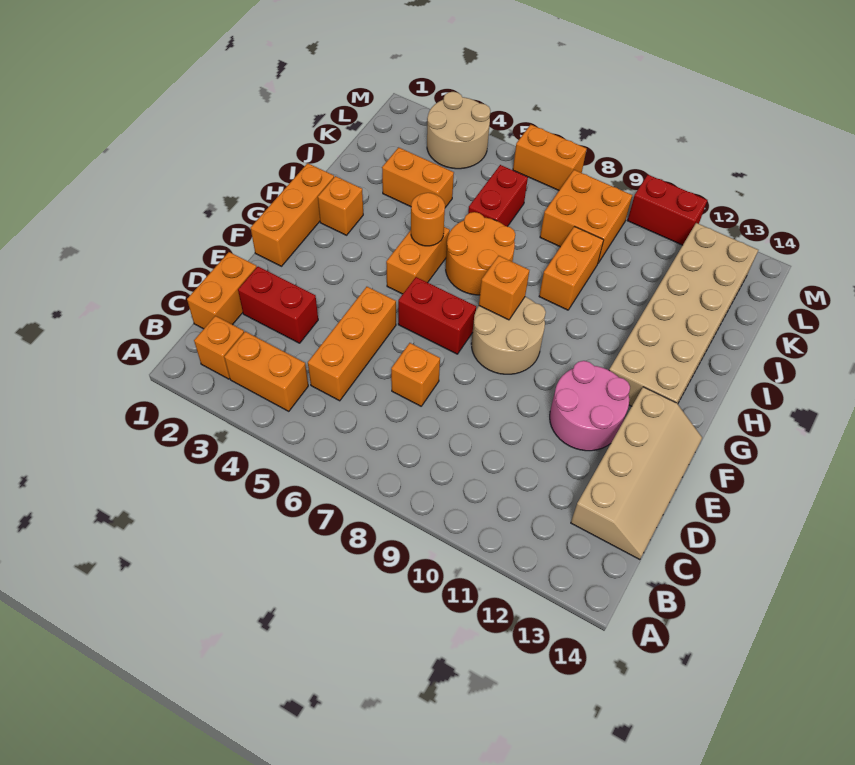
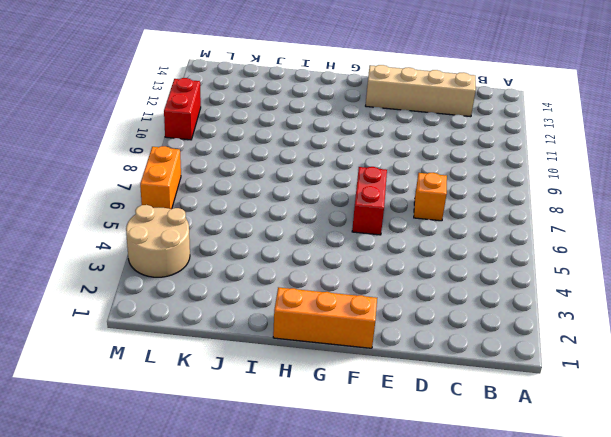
none -> orange brick B2 level 1
none -> orange brick B3:B4 level 1
none -> orange brick C1:D1 level 1

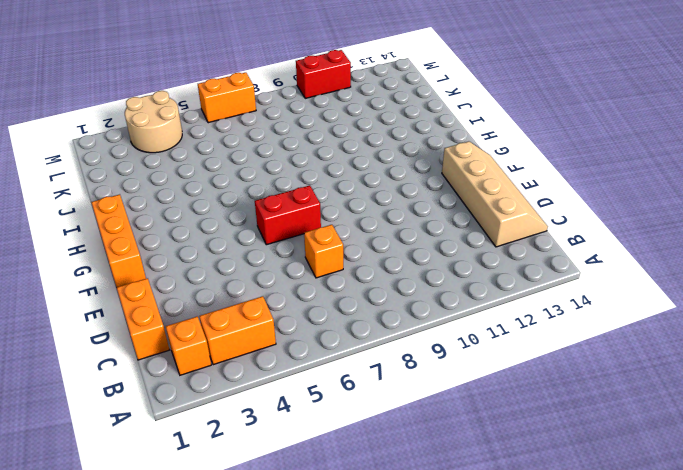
none -> orange brick C5:E5 level 1
none -> red brick D2:D3 level 1
none -> pink round brick E11:F12 level 1

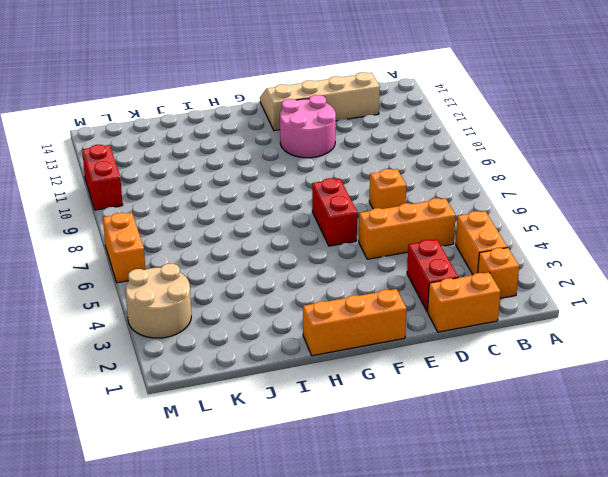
none -> tan round brick F8:G9 level 1
none -> orange brick G5:H5 level 1
none -> tan brick G12:L13 level 1

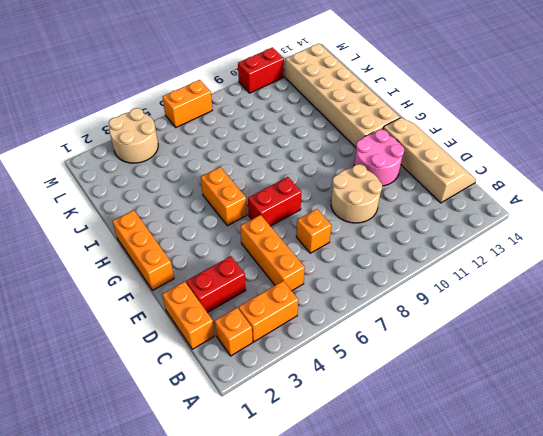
tan round brick D9:E10 level 1 -> tan round brick F8:G9 level 1
none -> orange brick H2 level 1
none -> orange round brick H6:I7 level 1
none -> orange brick I9:J9 level 1

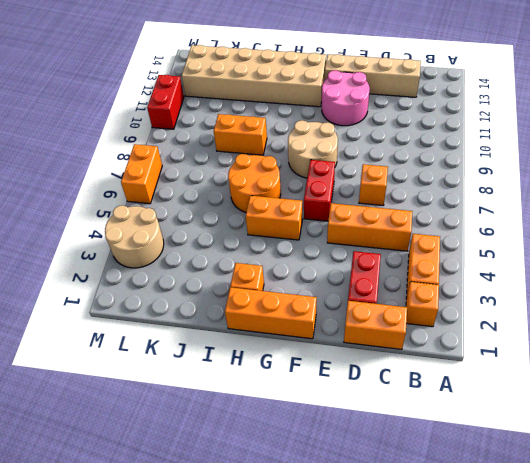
none -> orange brick J3:J4 level 1
none -> red brick J6:K6 level 1
none -> orange brick K8:L9 level 1

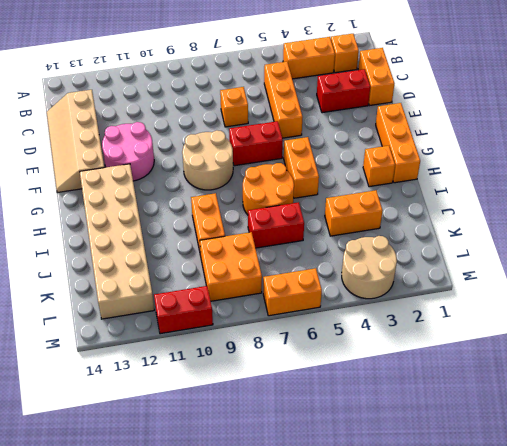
red brick J6:J7 level 1 -> red brick J6:K6 level 1
none -> orange brick G8 level 2
none -> orange round brick H5 level 2

